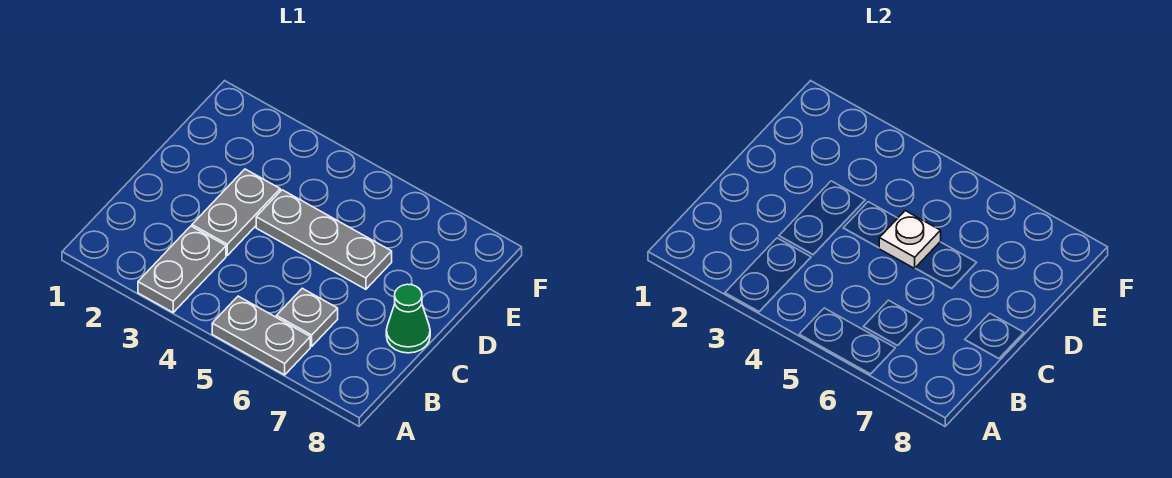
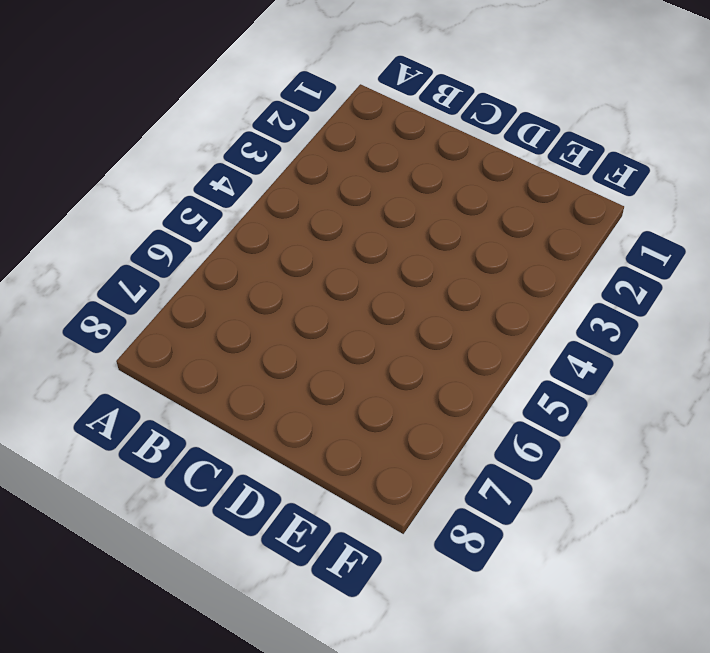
none -> grey plate A3:B3 level 1
none -> grey plate A5:A6 level 1

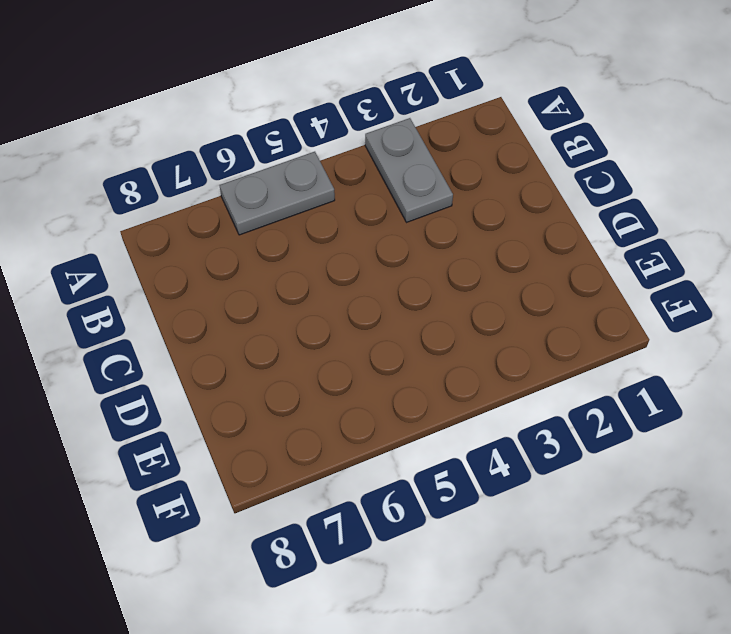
none -> grey plate B6 level 1
none -> grey plate C3:D3 level 1

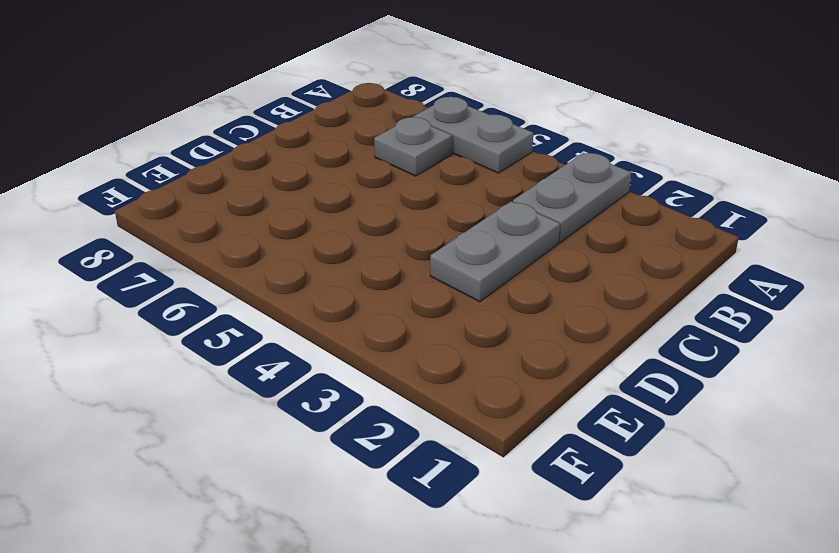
none -> green cone C8 level 1
none -> grey plate D4:D6 level 1

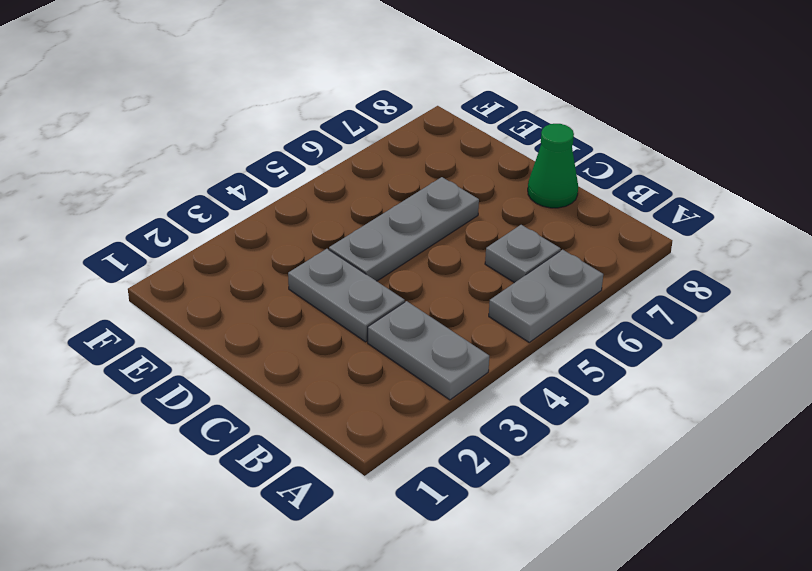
none -> white plate D5 level 2

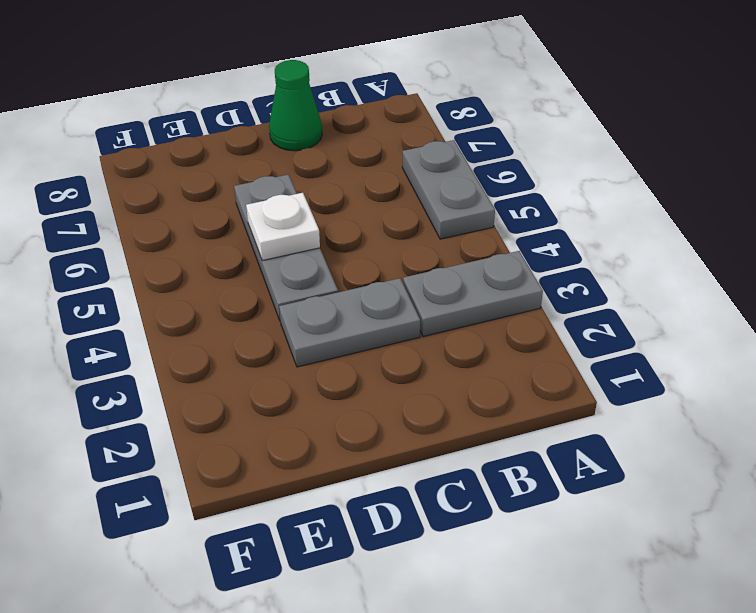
none -> grey plate B6 level 1

